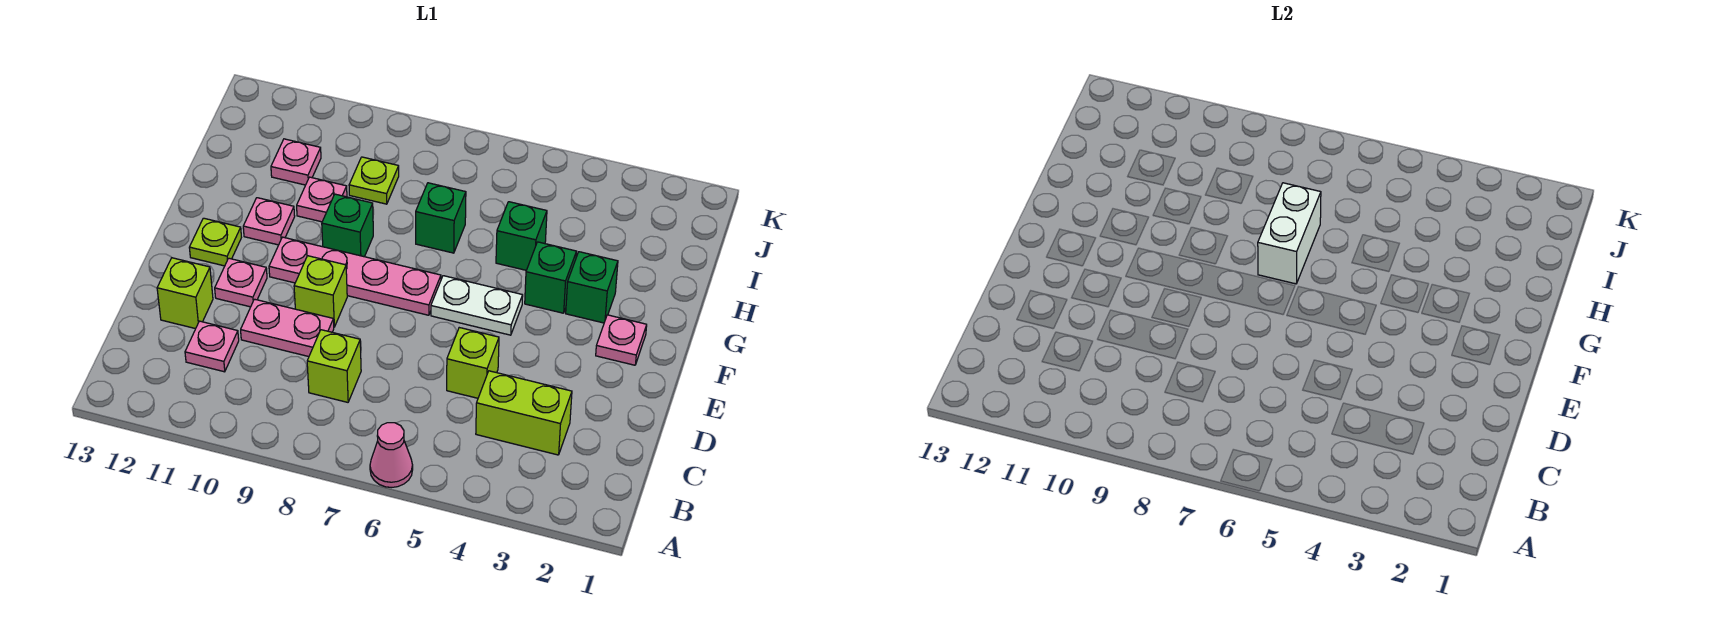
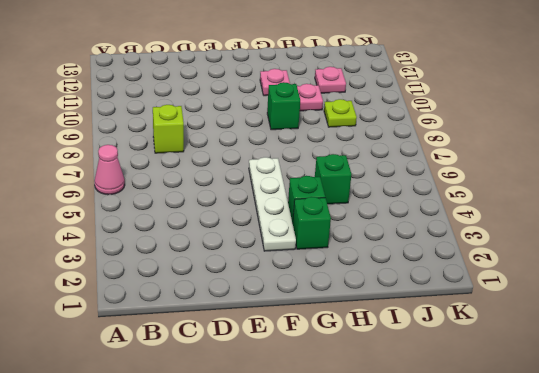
white plate F3:F6 level 1 -> white plate F5:F6 level 1
none -> lime brick C3:C4 level 1
none -> pink plate C11 level 1
none -> lime brick D5 level 1

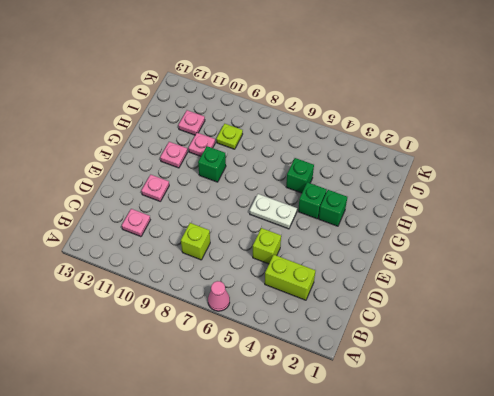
none -> pink plate D9:D10 level 1
none -> lime brick D12 level 1
none -> lime brick E9 level 1

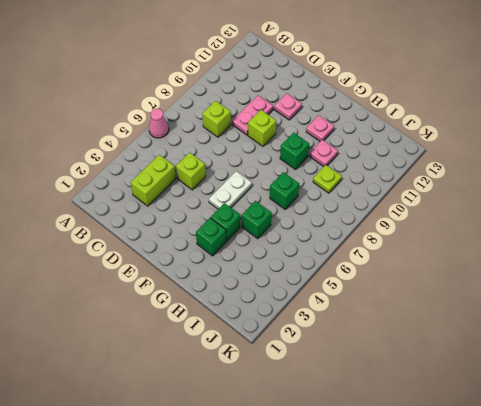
none -> pink plate C11 level 1
none -> lime brick D12 level 1
none -> pink plate F2 level 1

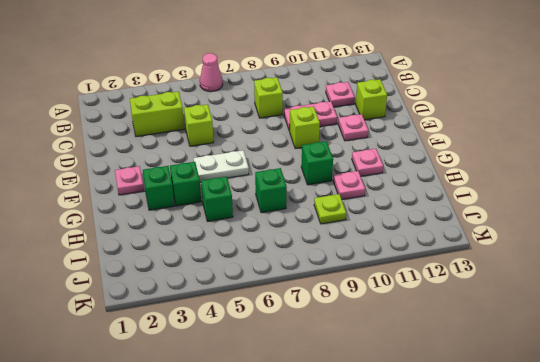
none -> pink plate F7:F10 level 1
none -> lime plate F12 level 1
none -> pink plate I11 level 1

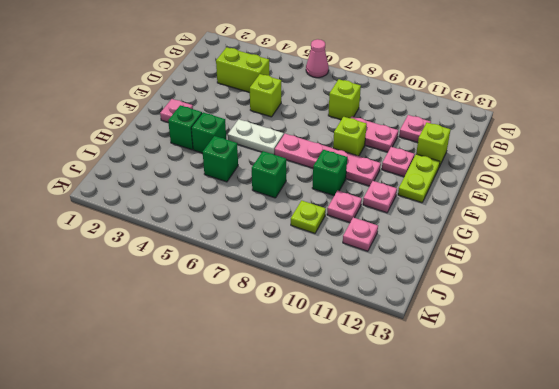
lime plate E12:F12 level 1 -> lime plate F12 level 1
none -> white brick G7:H7 level 2

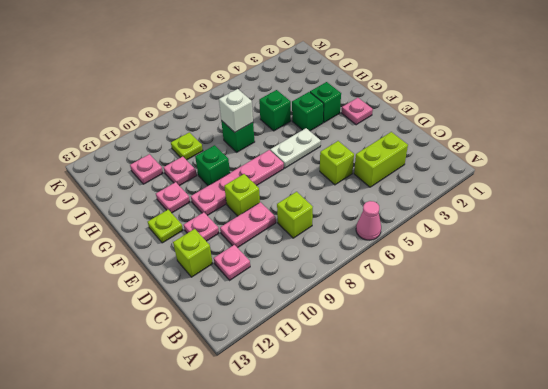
white brick H7 level 2 -> white brick G7:H7 level 2

